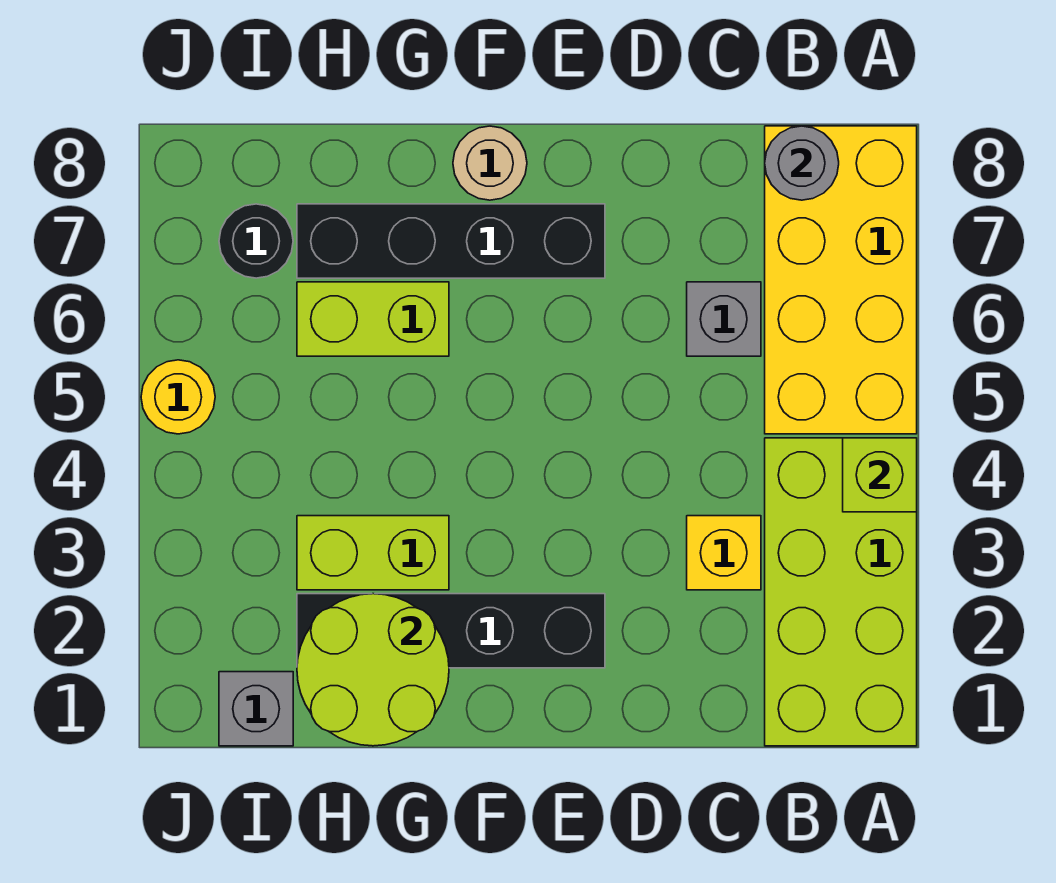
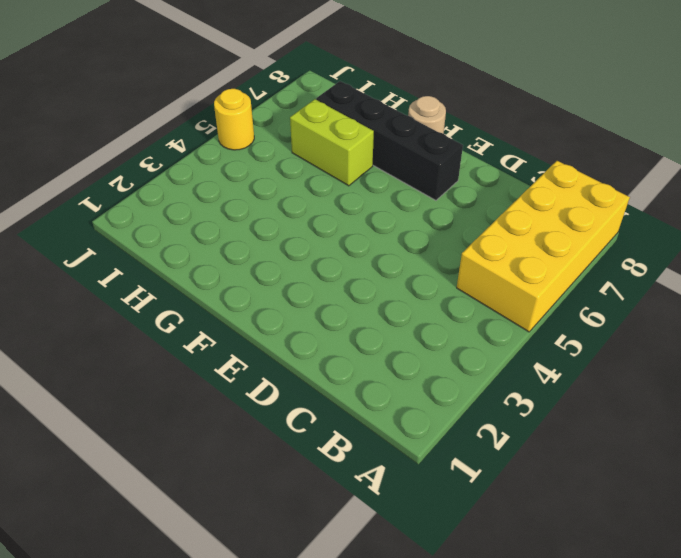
none -> lime brick A1:B4 level 1
none -> yellow brick C3 level 1
none -> grey brick C6 level 1

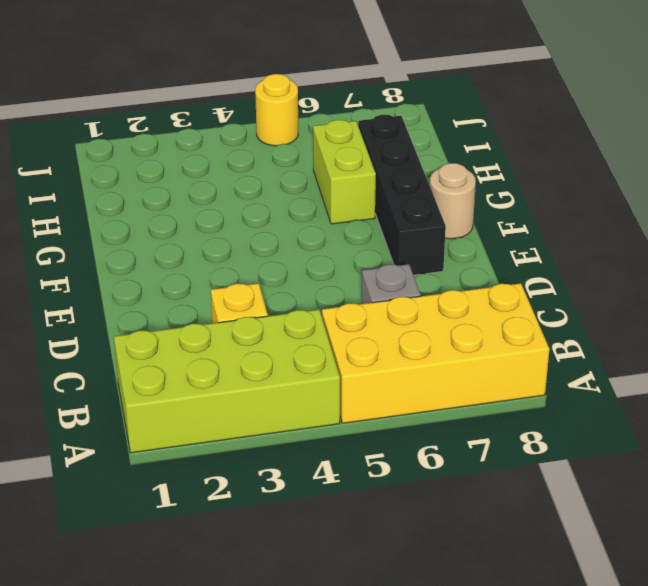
none -> black brick E2:H2 level 1
none -> lime brick G3:H3 level 1
none -> grey brick I1 level 1

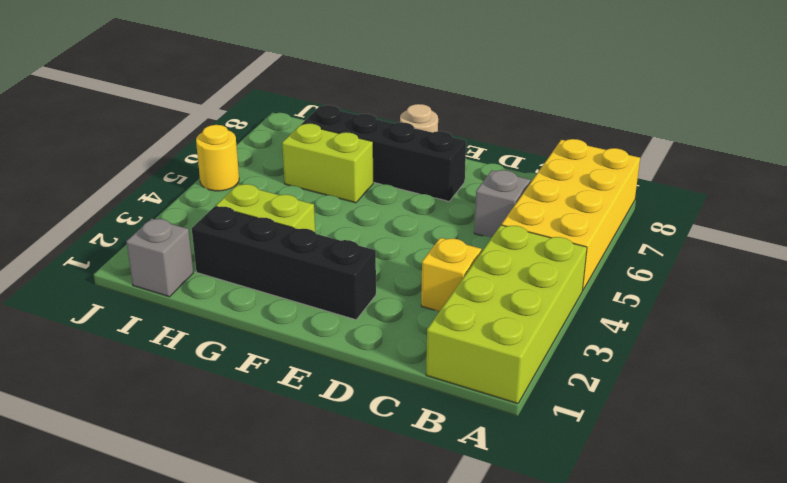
none -> black round brick I7 level 1
none -> lime brick A4 level 2
none -> grey round brick B8 level 2

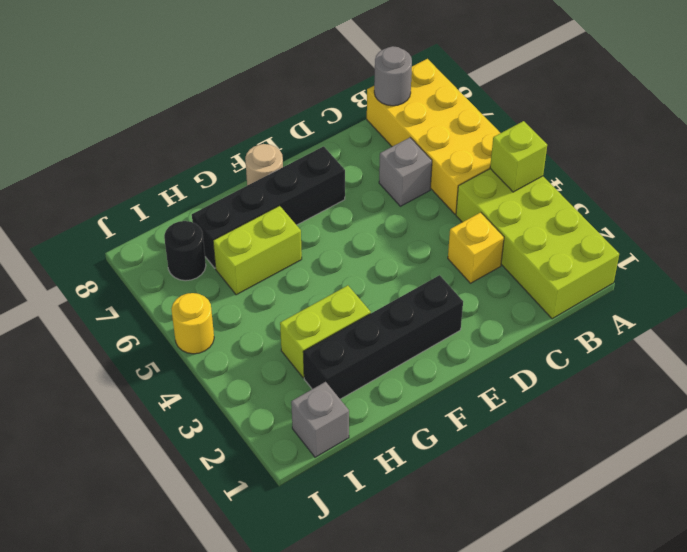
none -> lime round brick G1:H2 level 2

